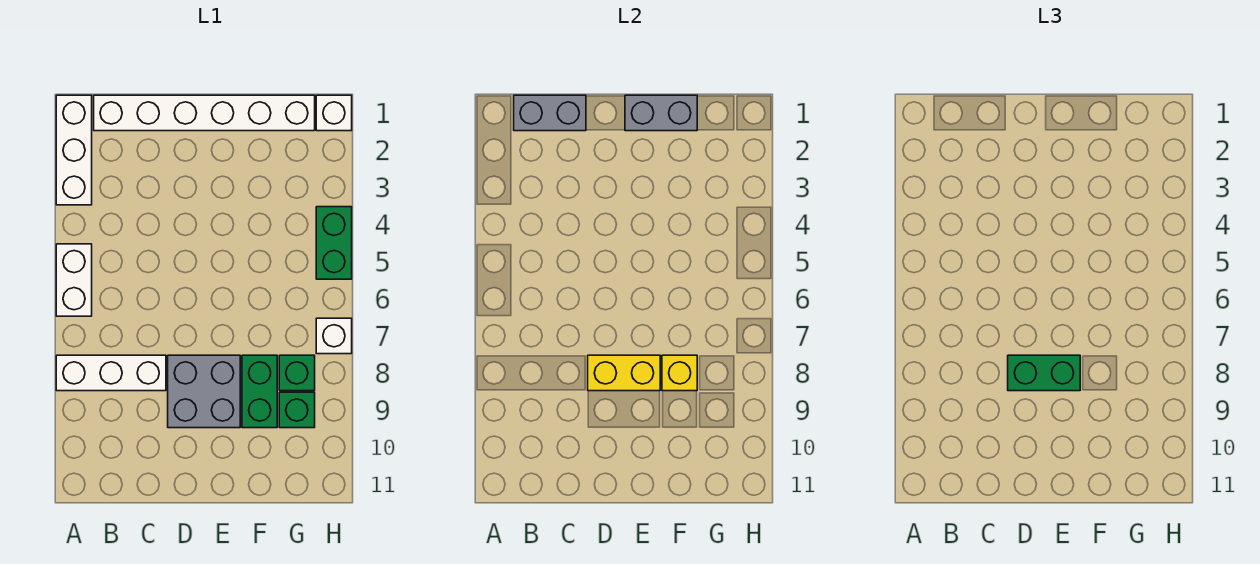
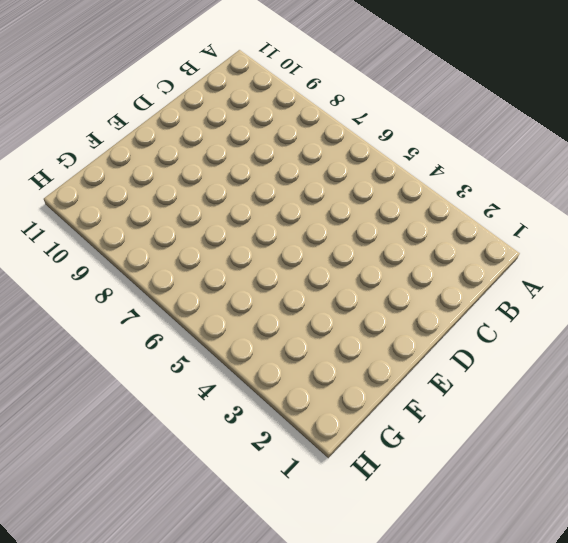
none -> white brick A1:A3 level 1
none -> white brick A5:A6 level 1
none -> white brick A8:C8 level 1

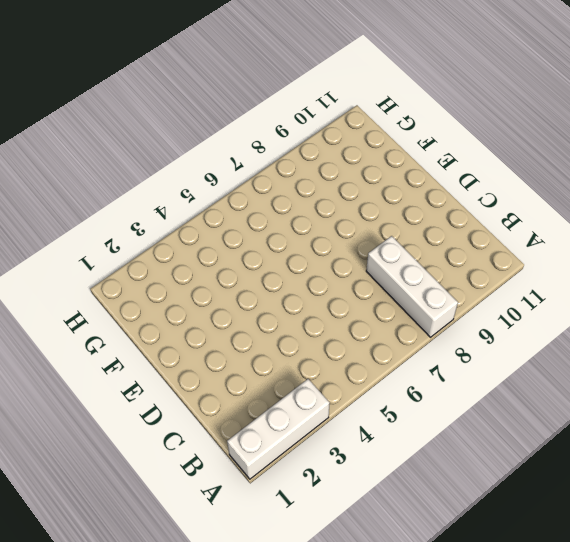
none -> white brick A5:A6 level 1
none -> white brick B1:G1 level 1
none -> grey brick D8:E9 level 1

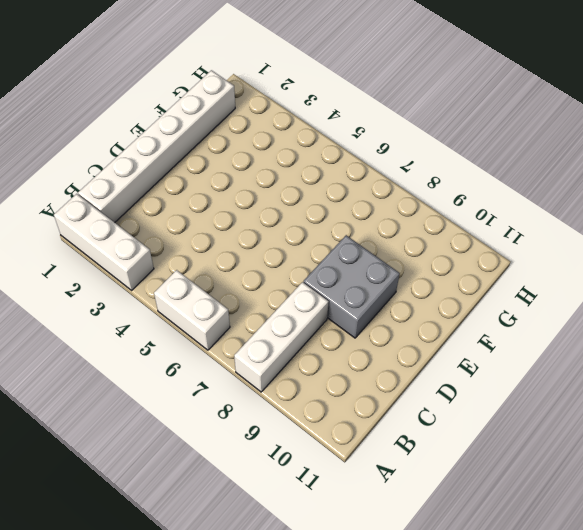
none -> green brick F8:F9 level 1
none -> green brick G8 level 1
none -> green brick G9 level 1

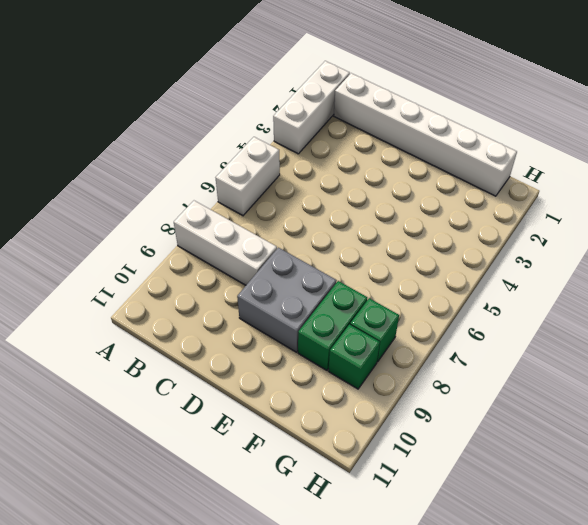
none -> white brick H1 level 1
none -> green brick H4:H5 level 1
none -> white brick H7 level 1

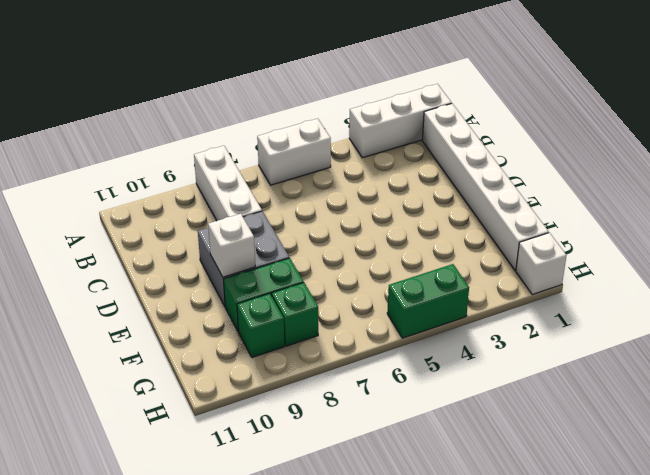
white brick E9 level 2 -> white brick H7 level 1
none -> grey brick B1:C1 level 2
none -> yellow brick D8:E8 level 2
none -> grey brick E1:F1 level 2

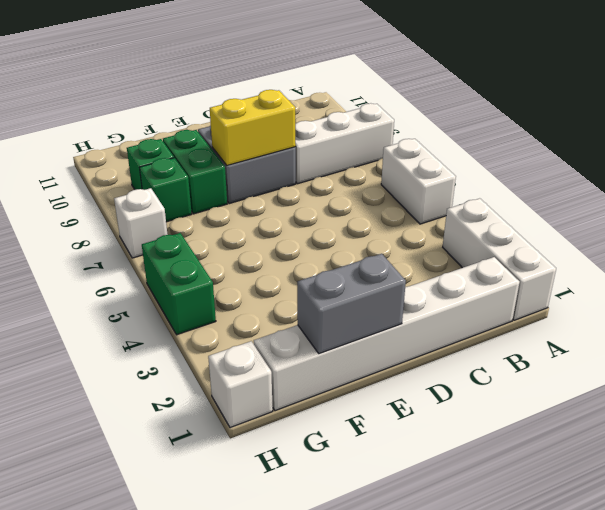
none -> grey brick B1:C1 level 2
none -> yellow brick F8 level 2
none -> green brick D8:E8 level 3

